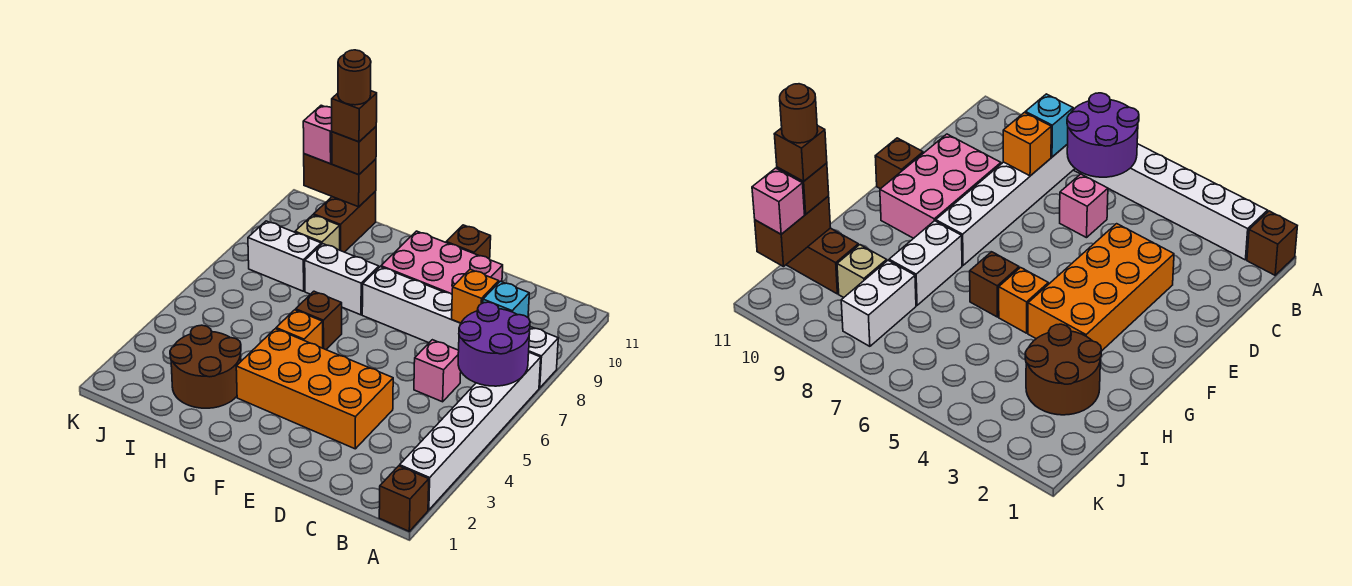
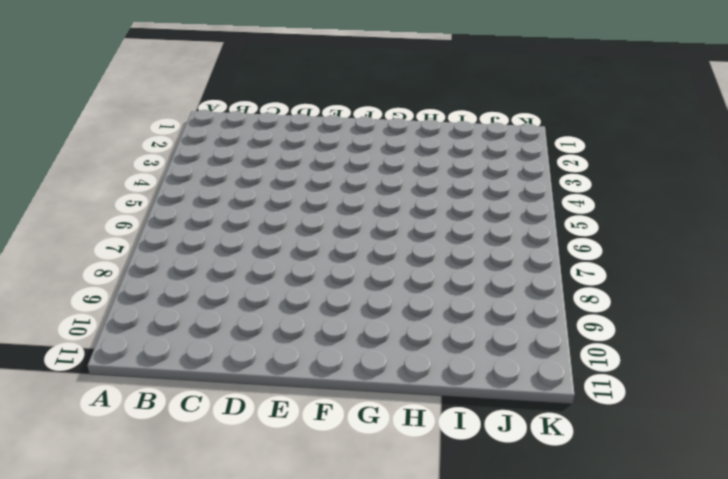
none -> brown brick A1 level 1
none -> white brick A2:A7 level 1
none -> white brick A8:F8 level 1

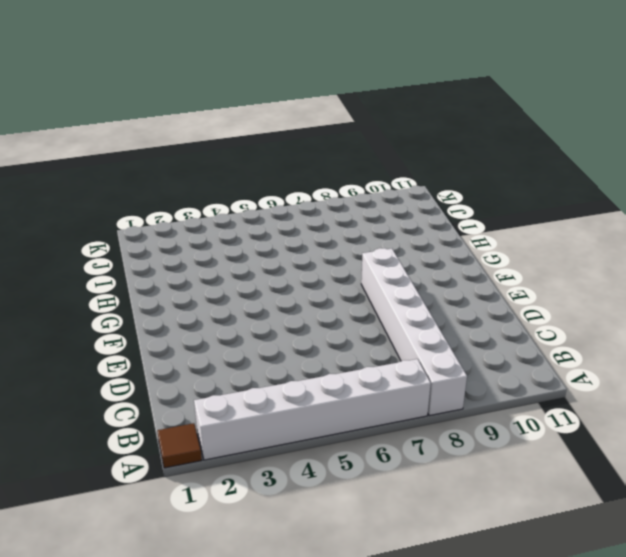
brown tile A1 level 1 -> brown brick A1 level 1
none -> pink brick C6 level 1
none -> orange brick D3:G4 level 1
none -> pink brick D9:F10 level 1

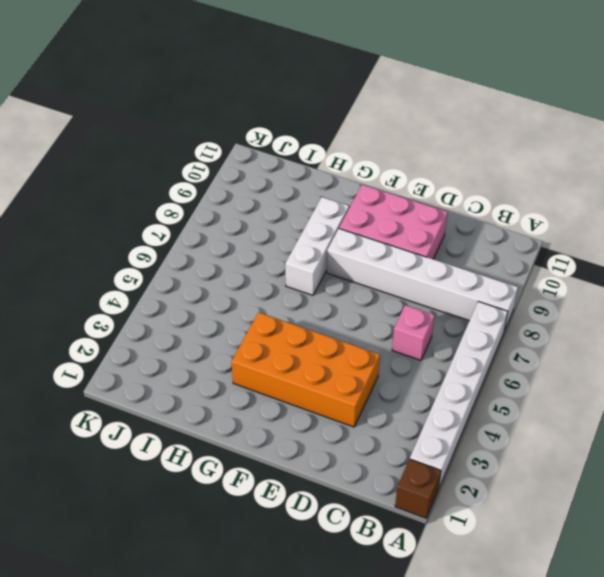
white brick G7:G9 level 1 -> white brick G8:H8 level 1
none -> brown brick E11 level 1
none -> orange brick G5 level 1
none -> brown brick G6 level 1

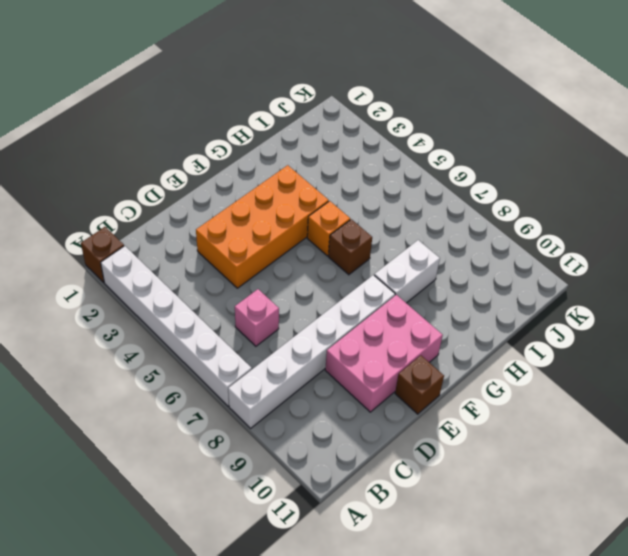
none -> brown round brick H2:I3 level 1
none -> white brick I8:J8 level 1
none -> tan brick I9 level 1

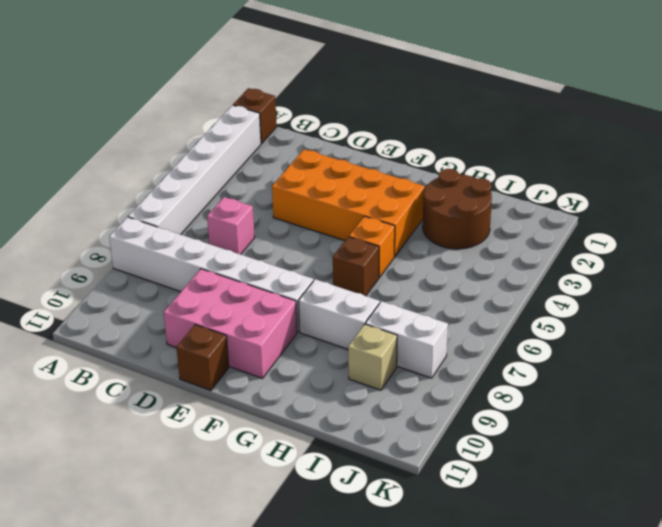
none -> brown brick I10:I11 level 1
none -> purple round brick A6:B7 level 2
none -> cyan brick B8 level 2

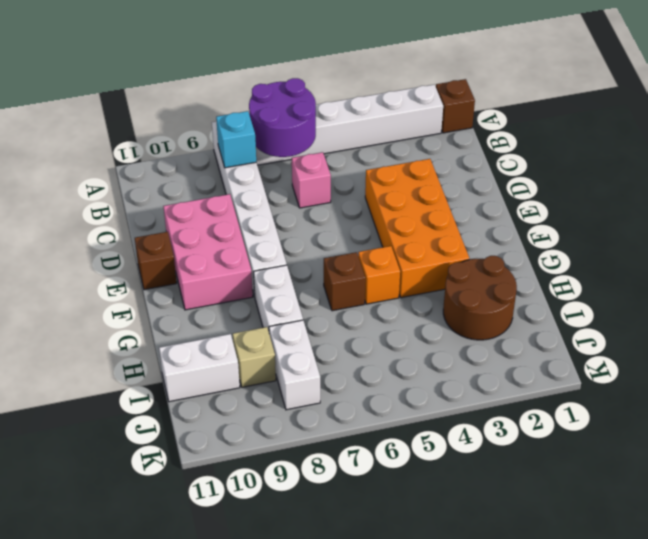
white brick I10:I11 level 1 -> brown brick I10:I11 level 1
none -> orange brick C8 level 2
none -> brown brick I11:J11 level 2
none -> brown brick I11 level 3

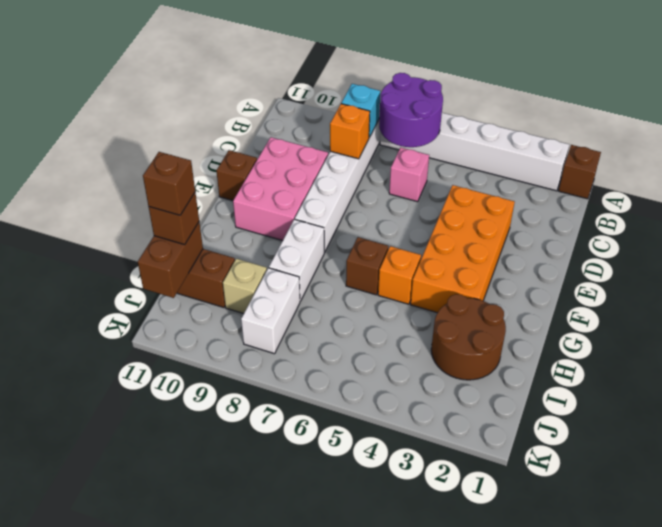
none -> pink brick J11 level 3
none -> brown round brick I11 level 5

